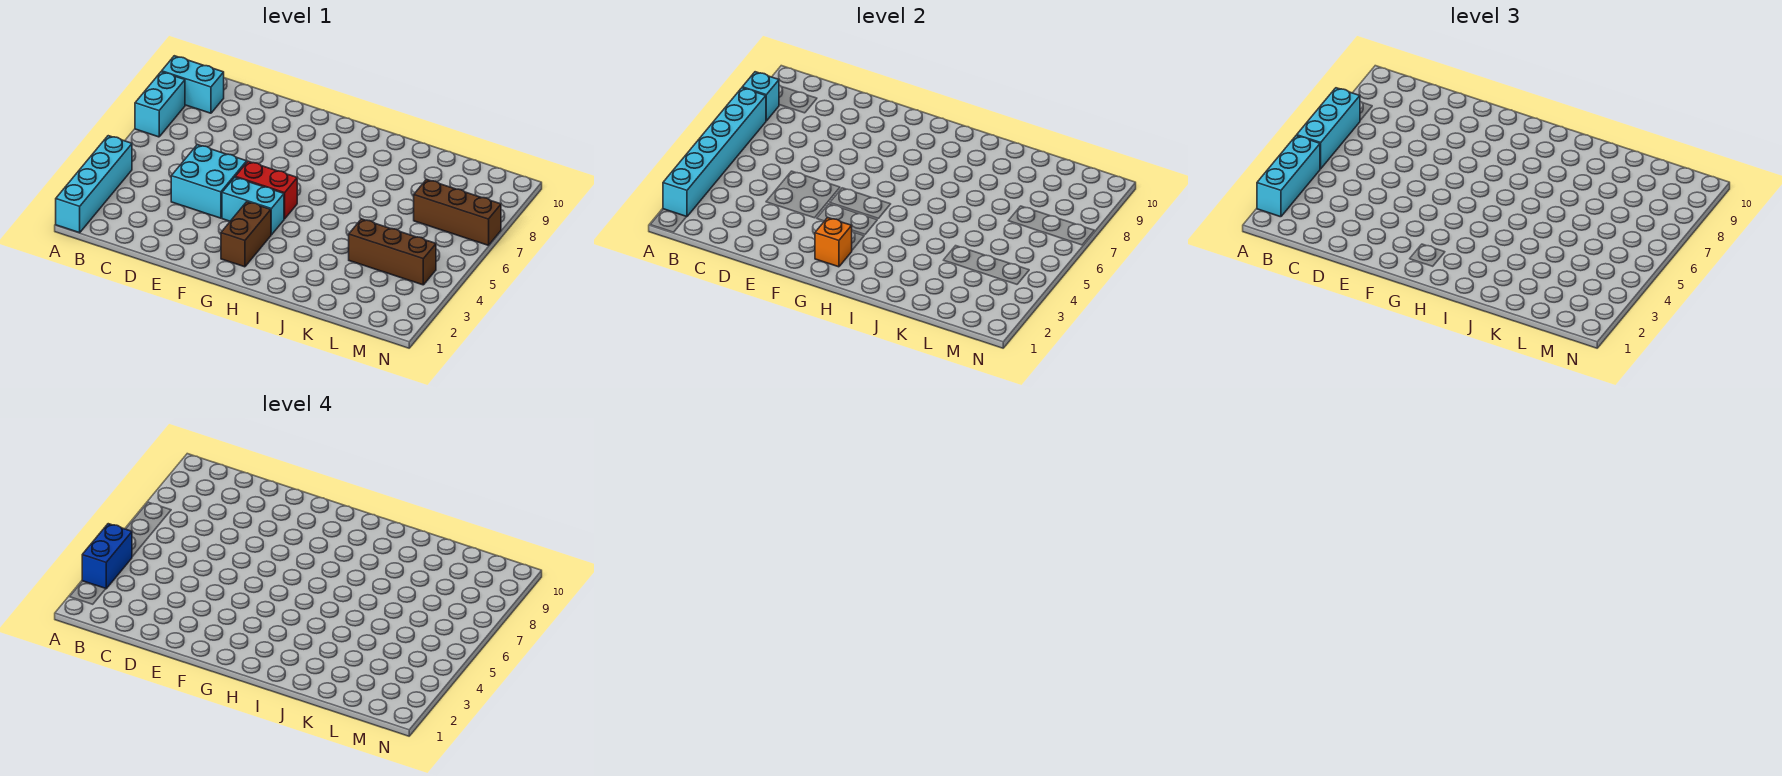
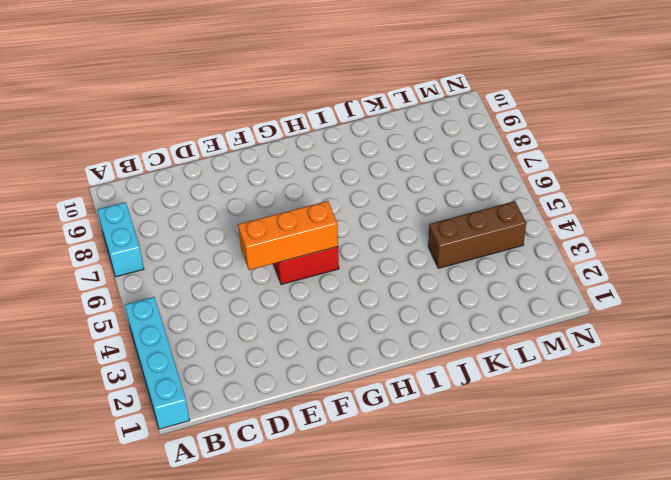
orange brick E5:G5 level 2 -> none
none -> cyan brick A9:B9 level 1
none -> cyan brick D4:E5 level 1
none -> cyan brick F4:G4 level 1

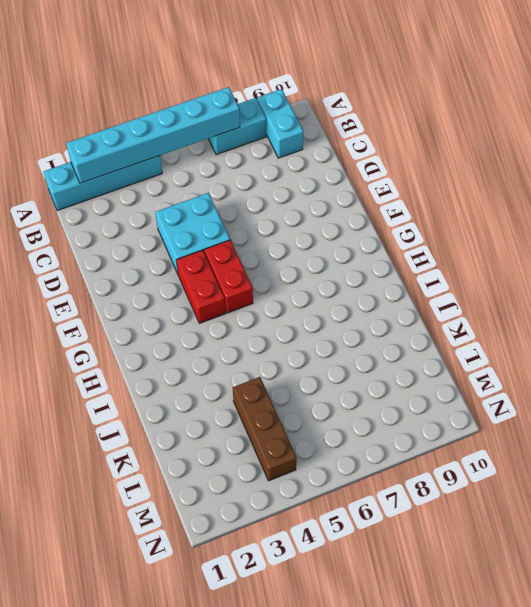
red brick F4:G4 level 1 -> cyan brick F4:G4 level 1
none -> brown brick G2:G3 level 1
none -> brown brick L7:N7 level 1
none -> cyan brick A8 level 2

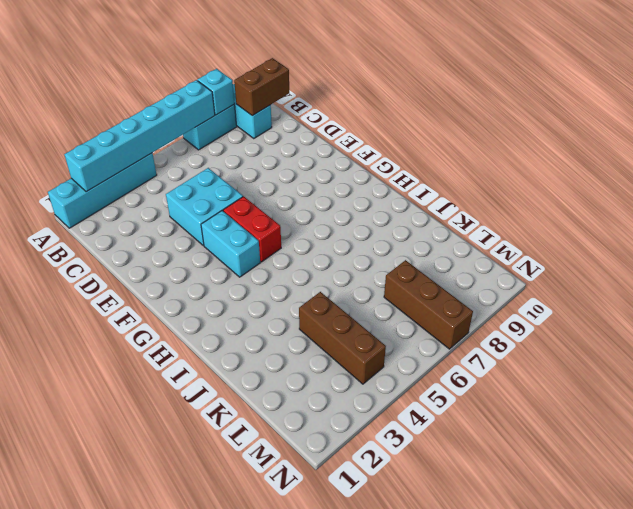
brown brick B9:B10 level 2 -> brown brick G2:G3 level 1
none -> orange brick G2 level 2
none -> cyan brick A2:A4 level 3
none -> cyan brick A5:A7 level 3

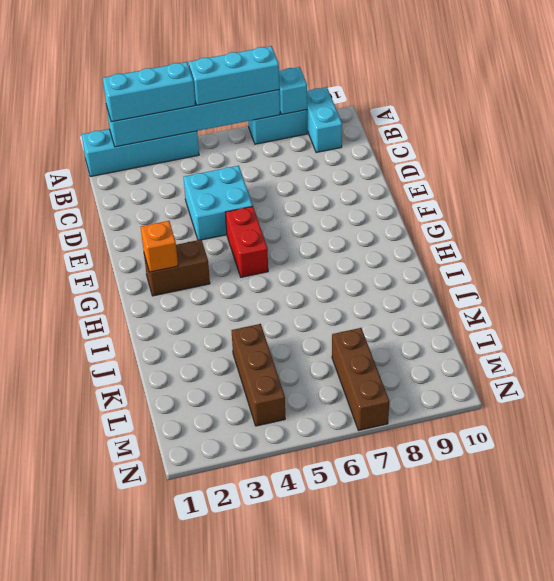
none -> cyan brick F4:G4 level 1
none -> blue brick A3:A4 level 4

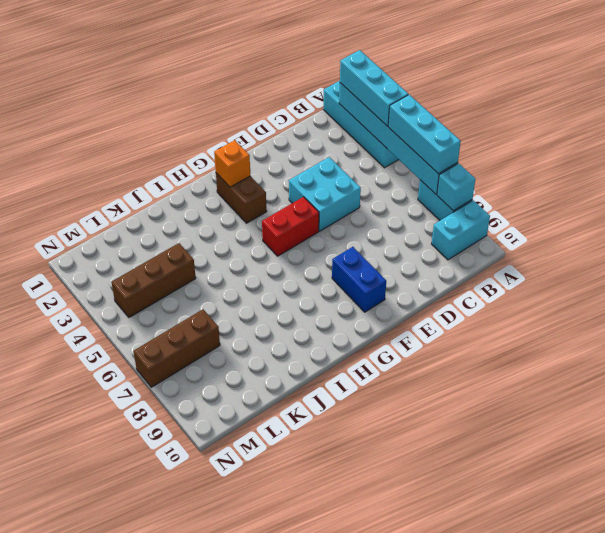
blue brick F8:F9 level 1 -> blue brick A3:A4 level 4
none -> cyan brick F4:G4 level 1

